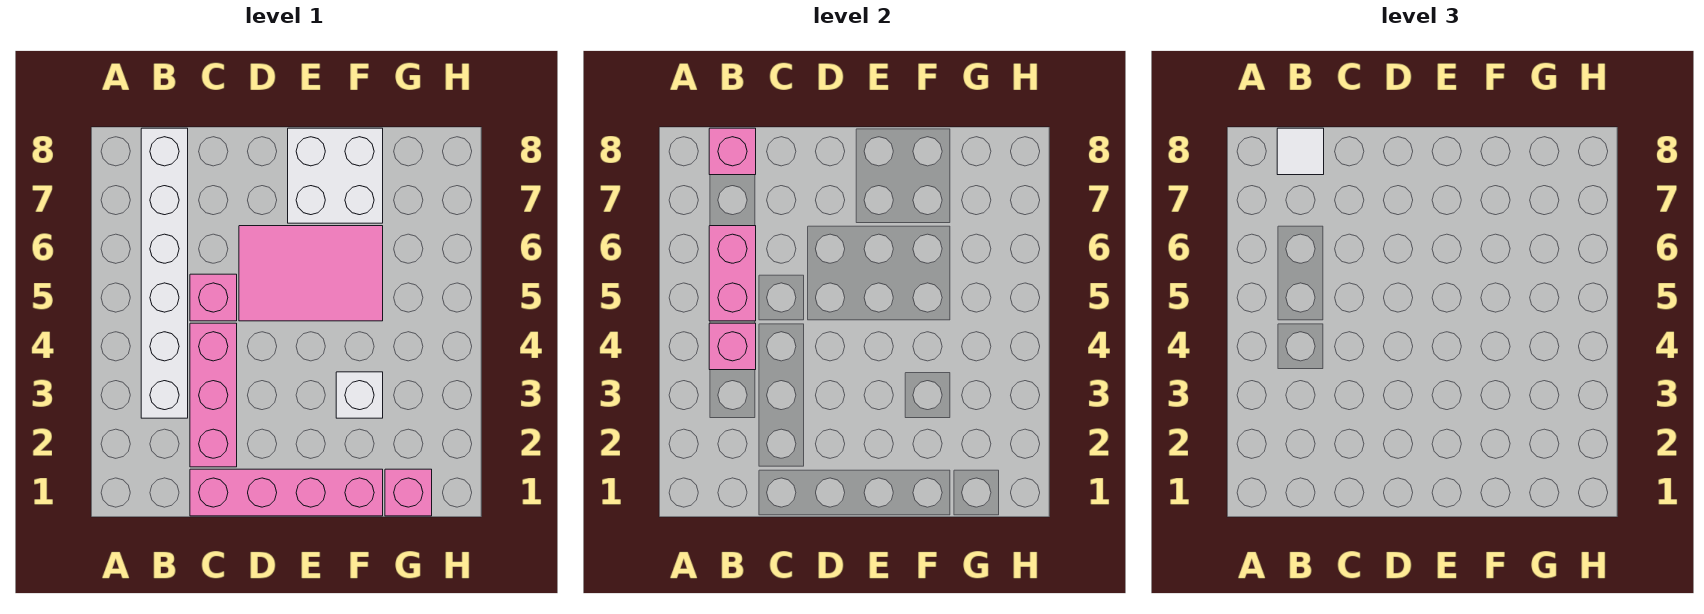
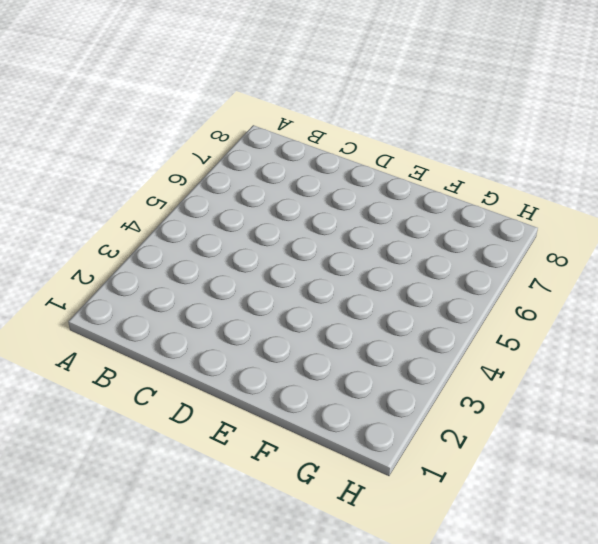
none -> white brick B3:B8 level 1
none -> pink brick C1:F1 level 1
none -> pink brick C2:C4 level 1

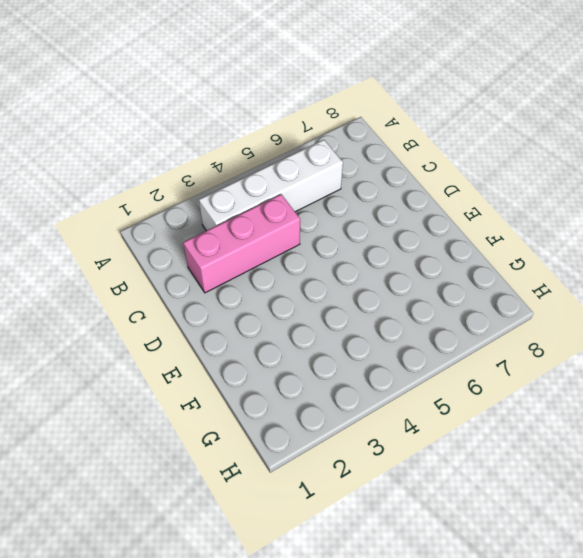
white brick B3:B6 level 1 -> white brick B3:B8 level 1
none -> pink brick C1:F1 level 1
none -> pink brick C5 level 1
none -> pink tile D5:F6 level 1

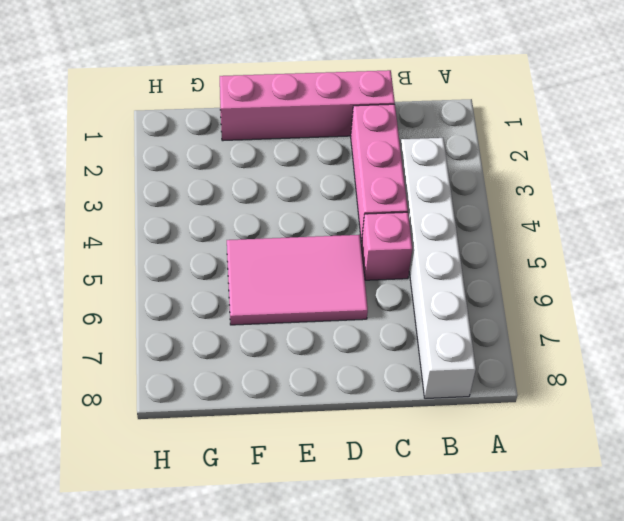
none -> white brick E7:F8 level 1
none -> white brick F3 level 1
none -> pink brick G1 level 1

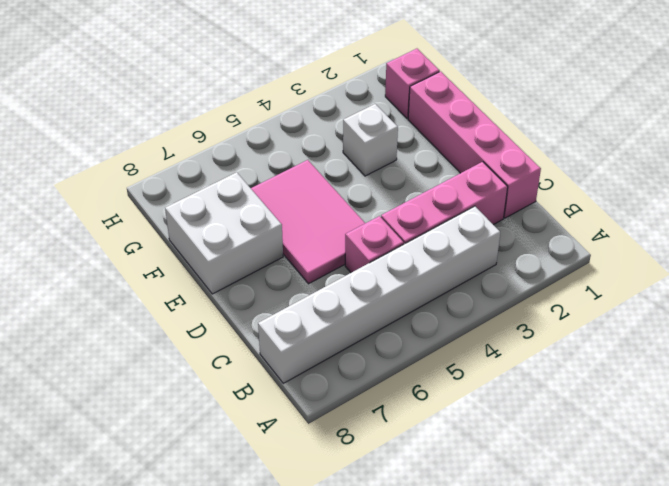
none -> pink brick B4 level 2
none -> pink brick B5:B6 level 2
none -> pink brick B8 level 2

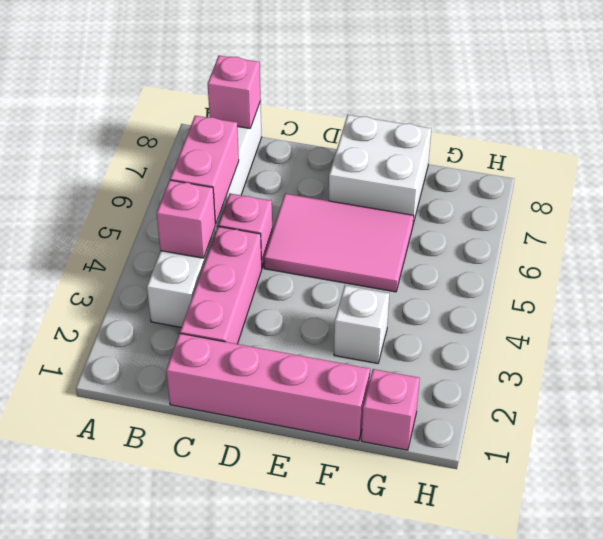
none -> white tile B8 level 3

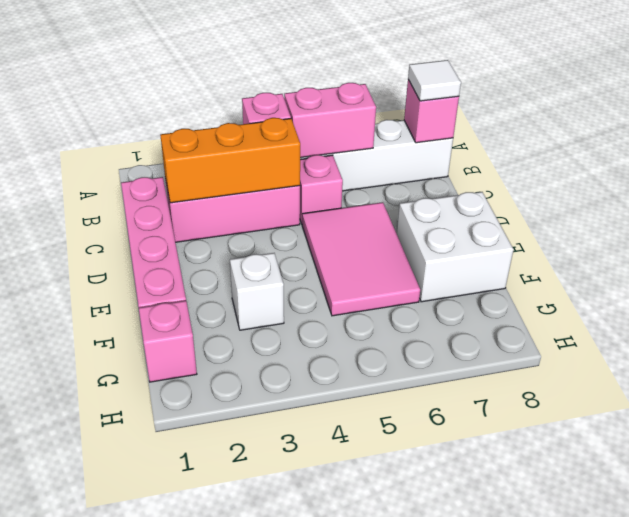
orange brick C2:C4 level 2 -> none

